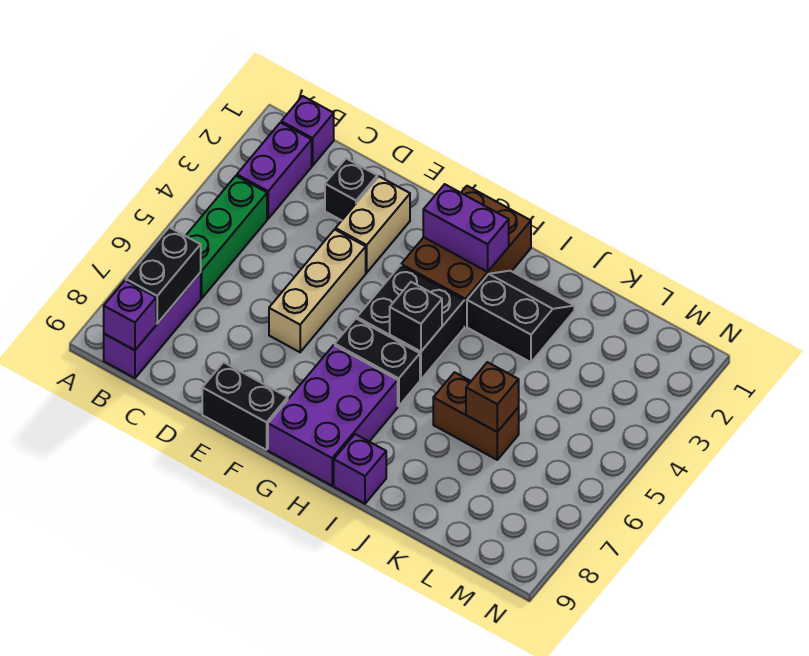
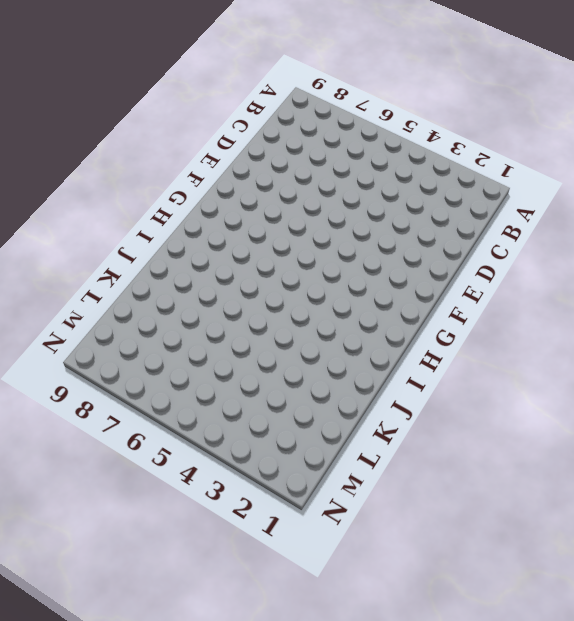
none -> purple brick B1 level 1
none -> purple brick B2:B3 level 1
none -> green brick B4:B6 level 1

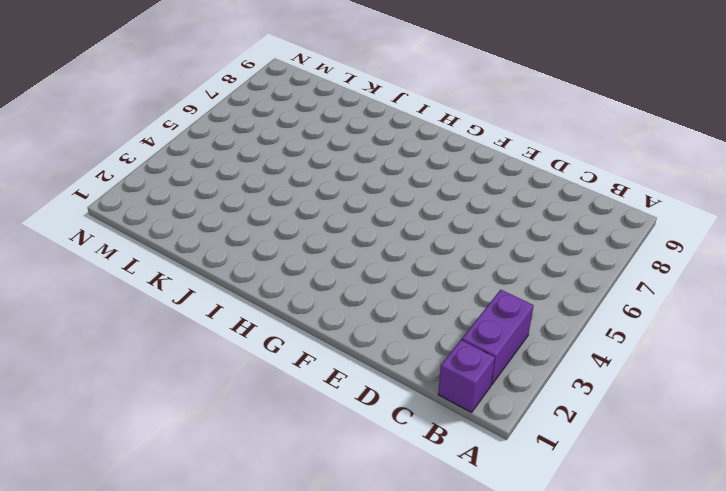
none -> green brick B4:B6 level 1
none -> purple brick B7:B9 level 1
none -> black brick D2 level 1

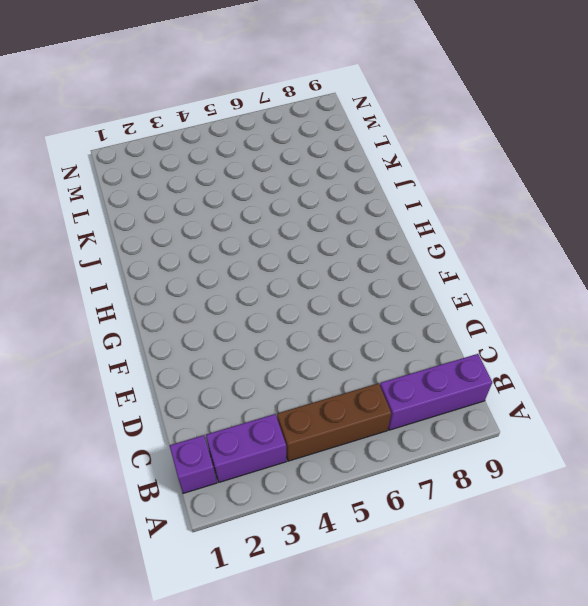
brown brick B4:B6 level 1 -> green brick B4:B6 level 1
none -> black brick D2 level 1
none -> tan brick E2:E3 level 1
none -> tan brick E4:E6 level 1

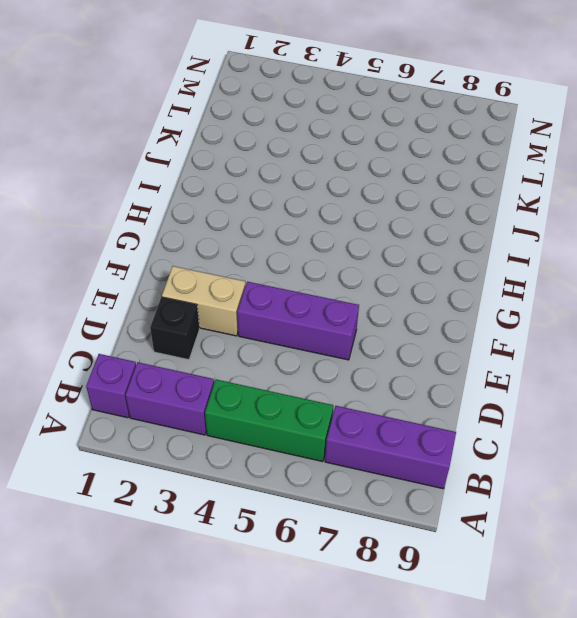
purple brick E4:E6 level 1 -> tan brick E4:E6 level 1
none -> black brick E9:F9 level 1
none -> brown brick G1:H3 level 1
none -> black brick G4:H5 level 1

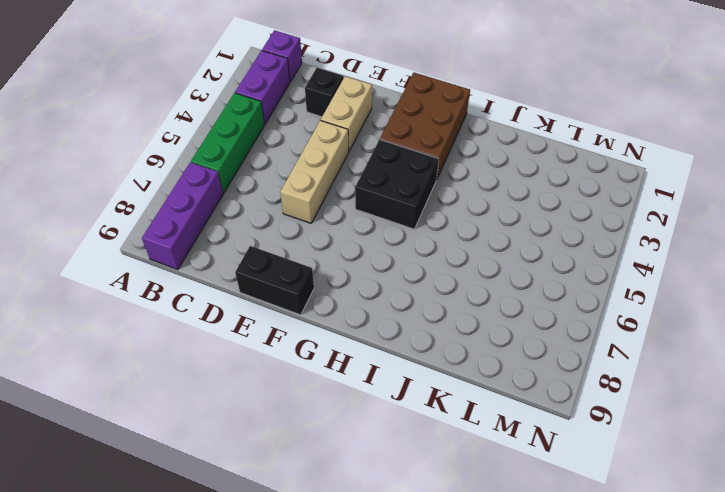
none -> black brick G6:H6 level 1
none -> purple brick G7:H9 level 1
none -> black slope I2:J3 level 1 top 3

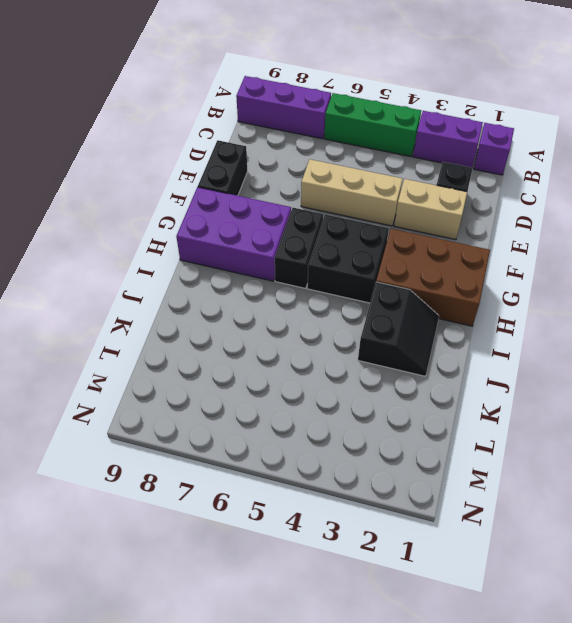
none -> purple brick I9 level 1
none -> brown brick J6:K6 level 1
none -> black brick B7:B8 level 2

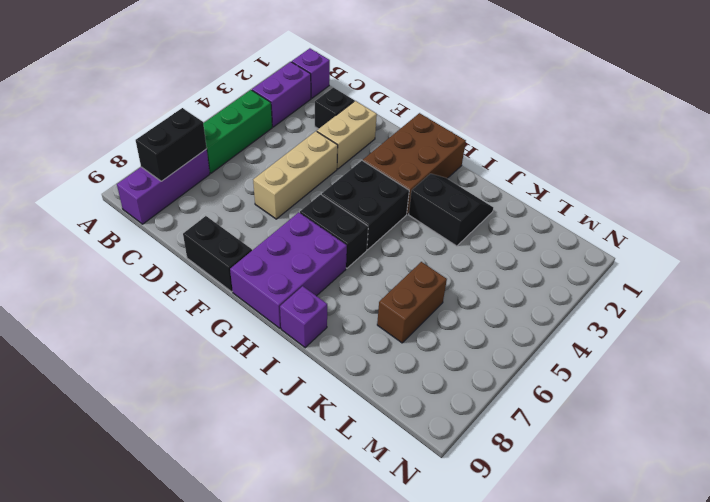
brown brick K6:K7 level 1 -> brown brick J6:K6 level 1
none -> purple brick B9 level 2
none -> purple brick G2:H2 level 2
none -> black brick H5 level 2

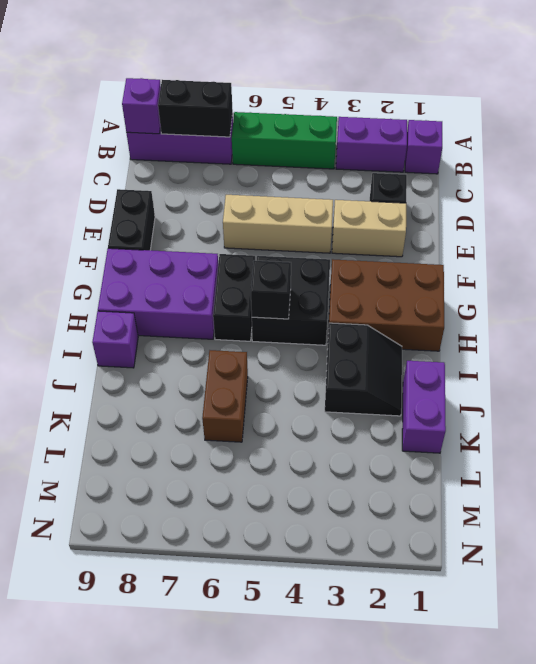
purple brick J1:K1 level 1 -> purple brick G2:H2 level 2
none -> brown brick K6 level 2

